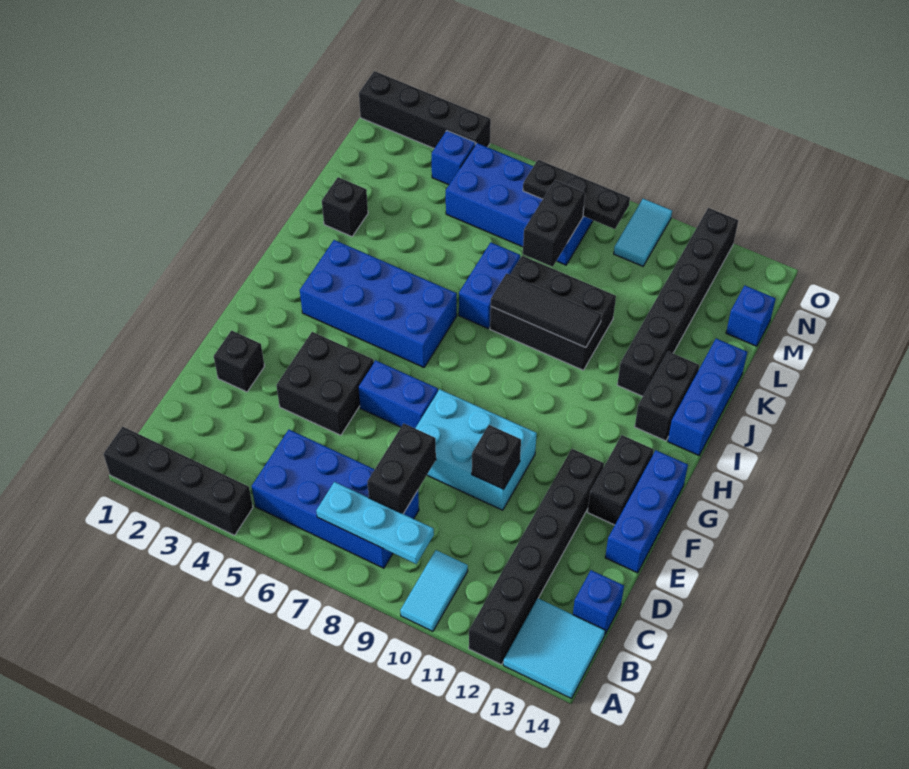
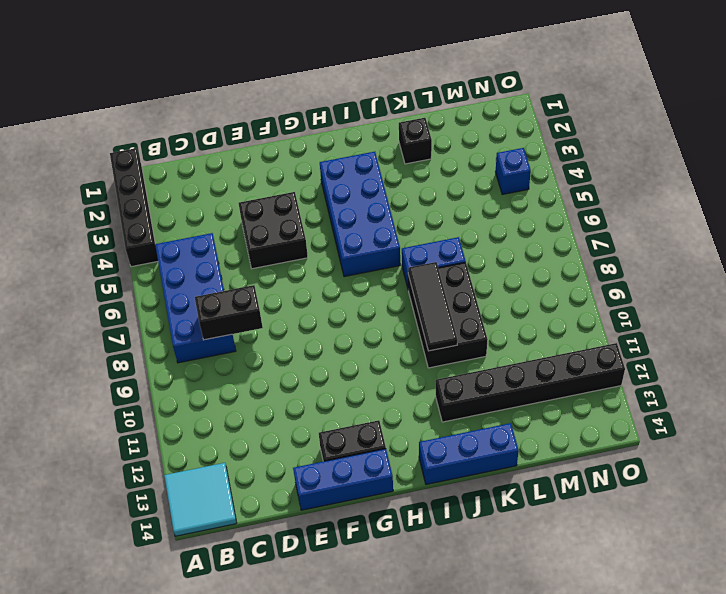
none -> cyan tile A10:B10 level 1
none -> black brick A12:F12 level 1
none -> blue brick C14 level 1
none -> black brick E2 level 1

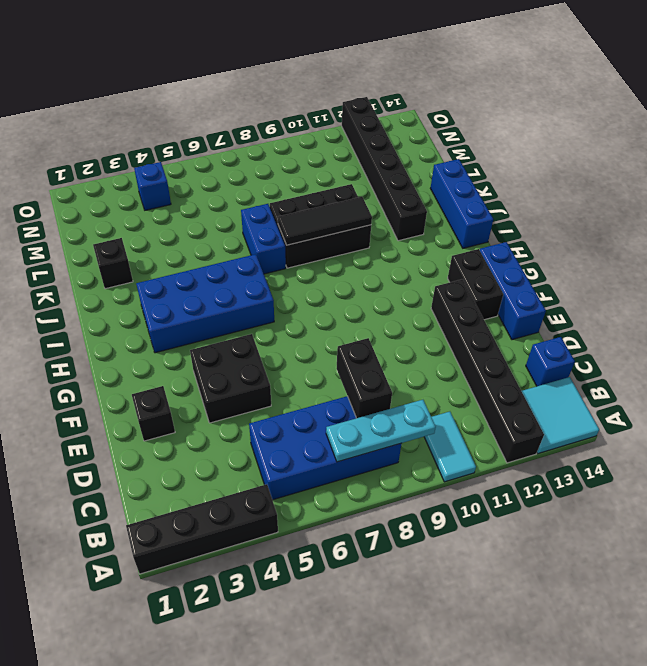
none -> cyan brick E8:F10 level 1
none -> blue brick F6:F7 level 1
none -> black brick I13:J13 level 1
none -> blue brick M5:N8 level 1

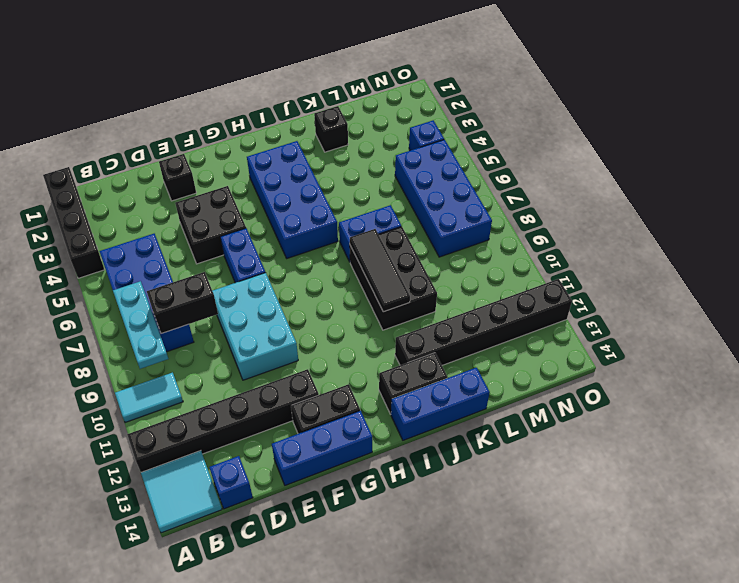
none -> blue brick M14 level 1
none -> cyan tile N10:O10 level 1
none -> black brick O1:O4 level 1
none -> black brick E10 level 2

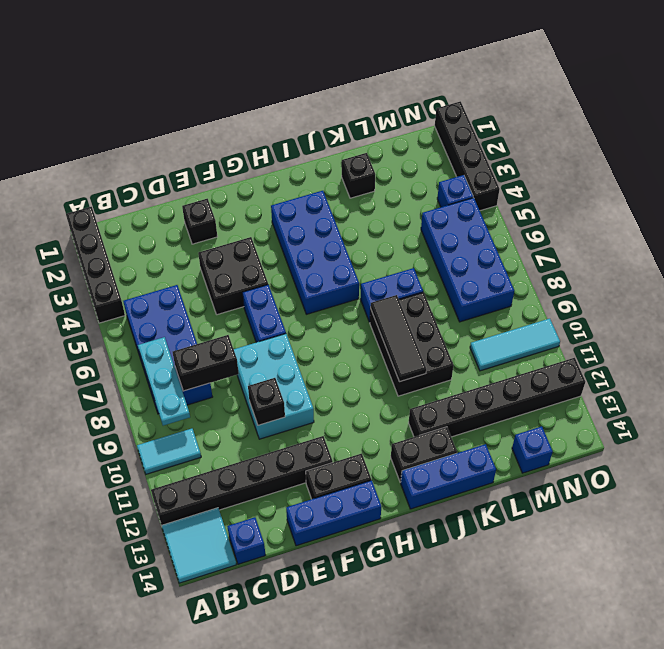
cyan tile M10:O10 level 1 -> cyan tile N10:O10 level 1
none -> black brick L8:M8 level 2
none -> black plate N7:N9 level 2

